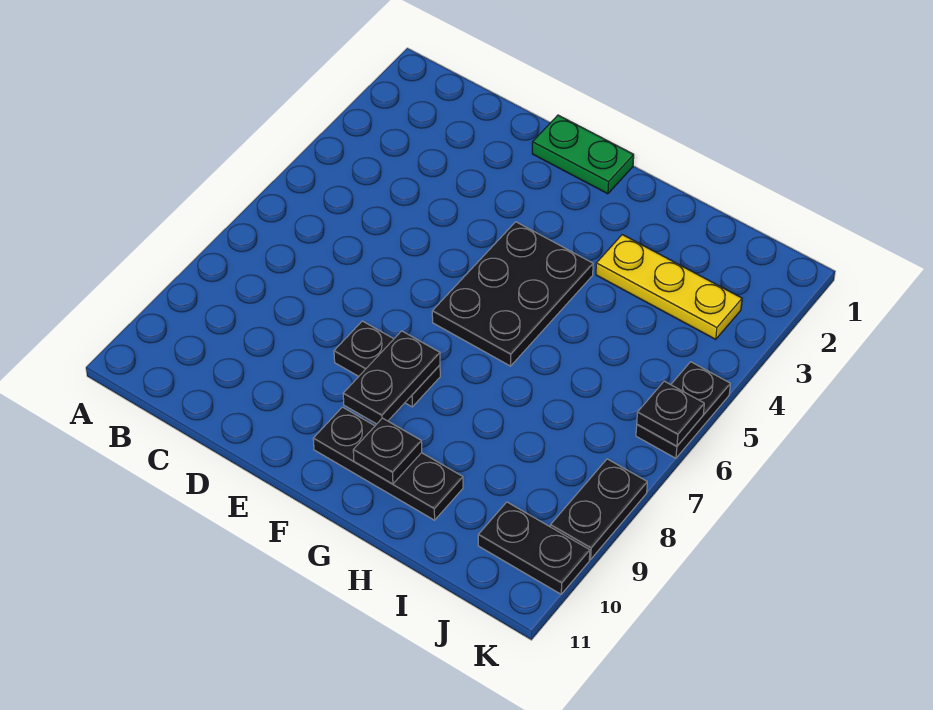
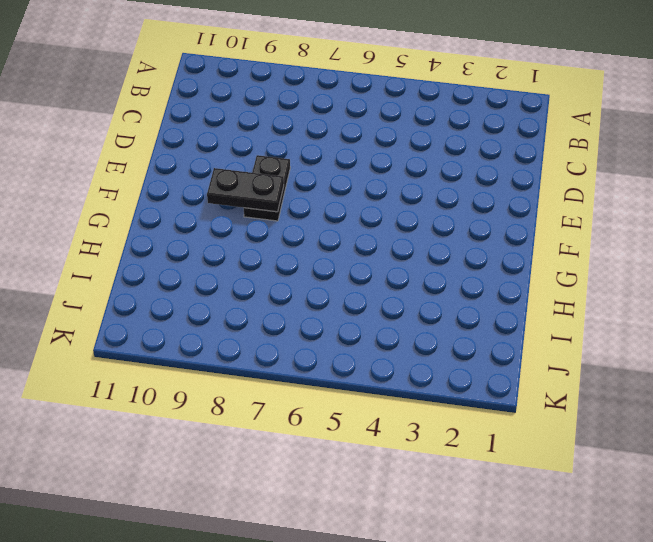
none -> green plate E1:F1 level 1
none -> black plate F4:G6 level 1

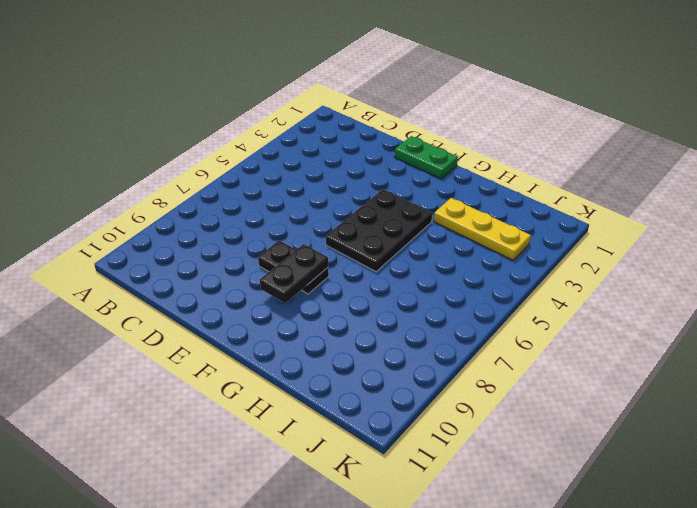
none -> black plate F10:H10 level 1
none -> black plate J10:K10 level 1

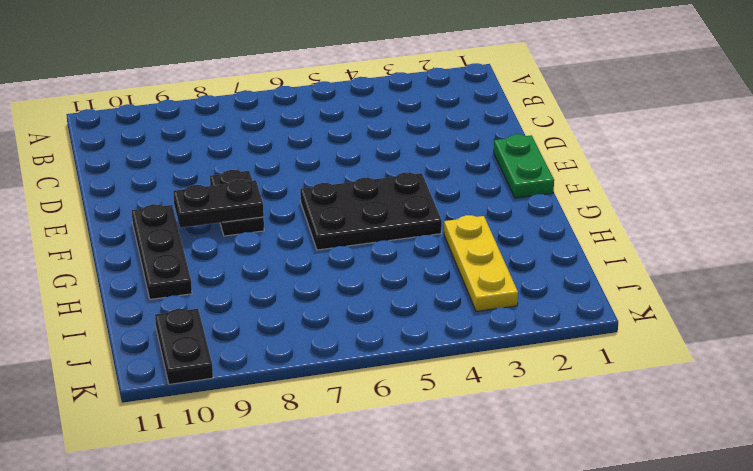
none -> black plate K5:K6 level 1
none -> black plate K8:K9 level 1

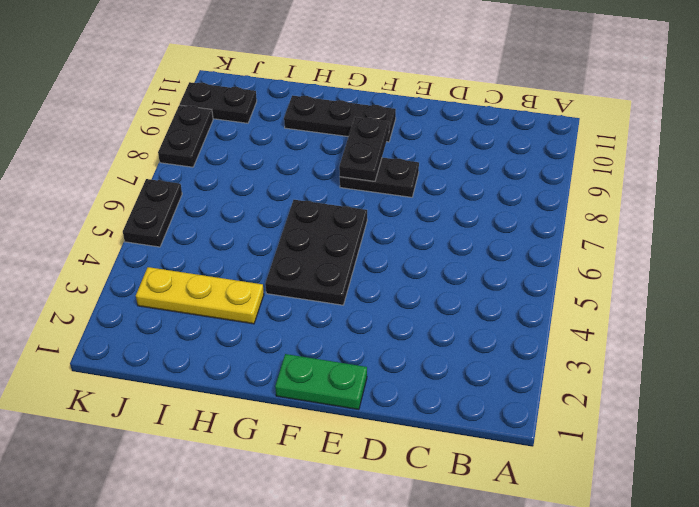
none -> black plate G10 level 2
none -> black plate K6 level 2

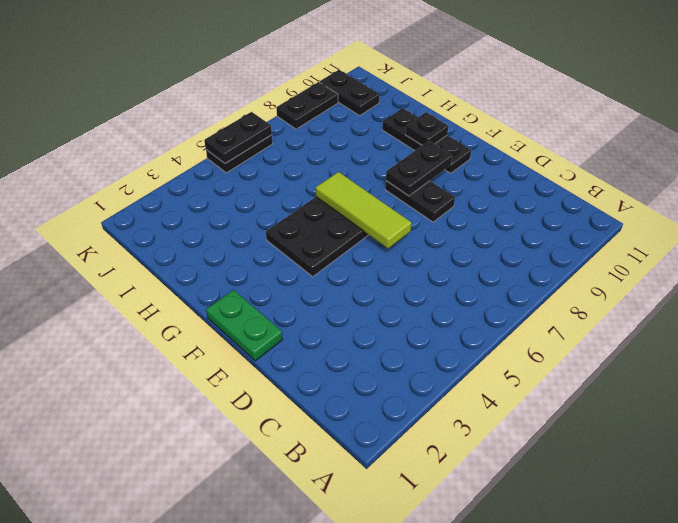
lime tile E6:G6 level 2 -> none
black plate K5:K6 level 2 -> black plate K6 level 2
none -> yellow plate H3:J3 level 1

